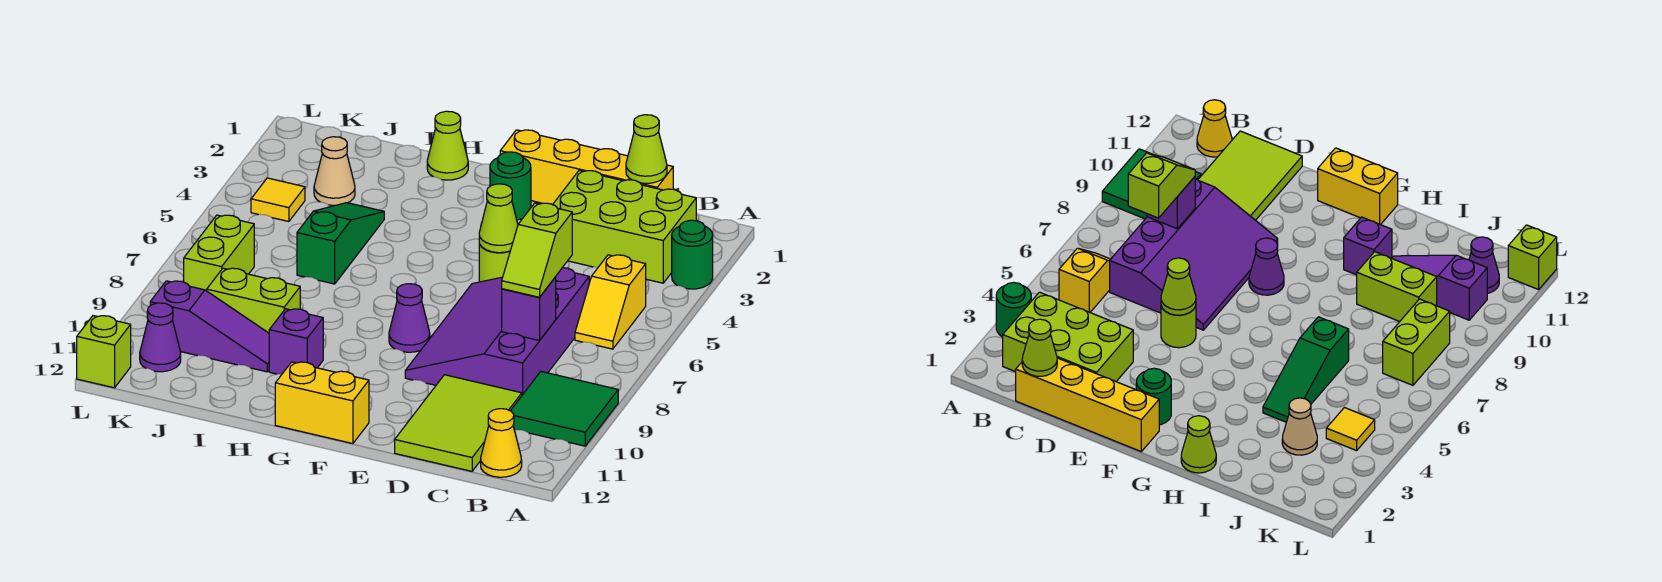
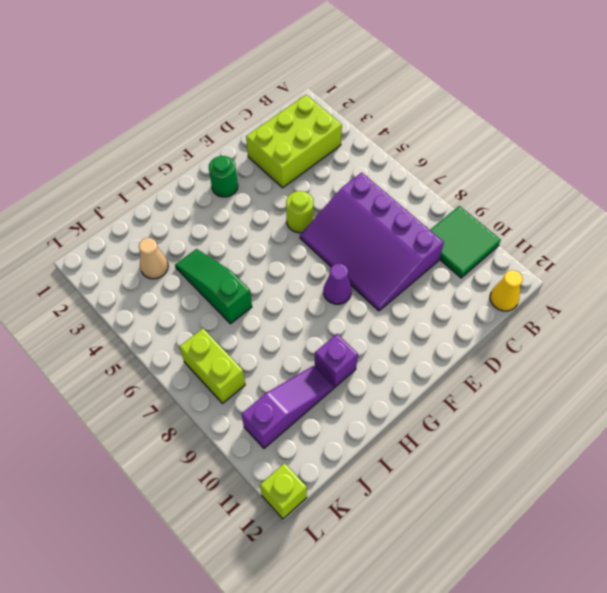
none -> green round brick A3 level 1
none -> yellow slope B5:B6 level 1 top 5
none -> yellow brick C1:F1 level 1

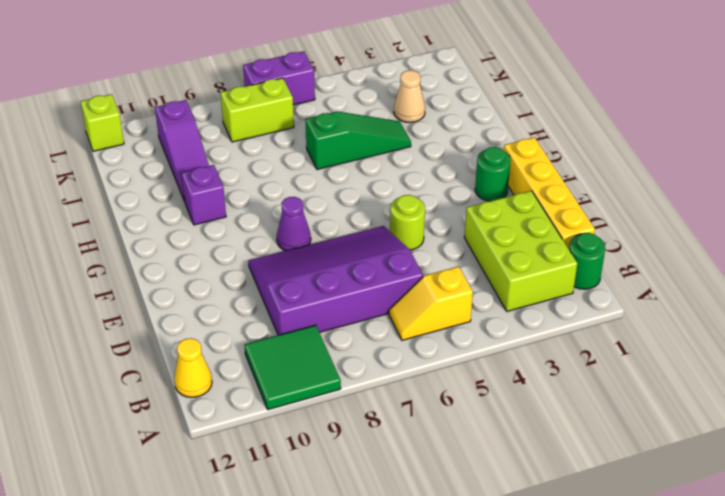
green round brick B1 level 1 -> green round brick A3 level 1
purple brick L6:L7 level 1 -> none
none -> lime tile C10:D12 level 1
none -> yellow brick F12:G12 level 1
none -> lime cone H1 level 1

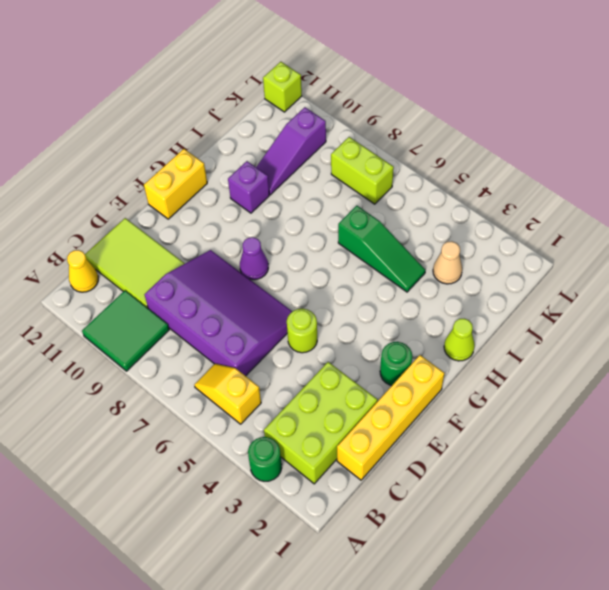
none -> lime brick I9:J9 level 1
none -> yellow tile K4 level 1
none -> purple cone K11 level 1

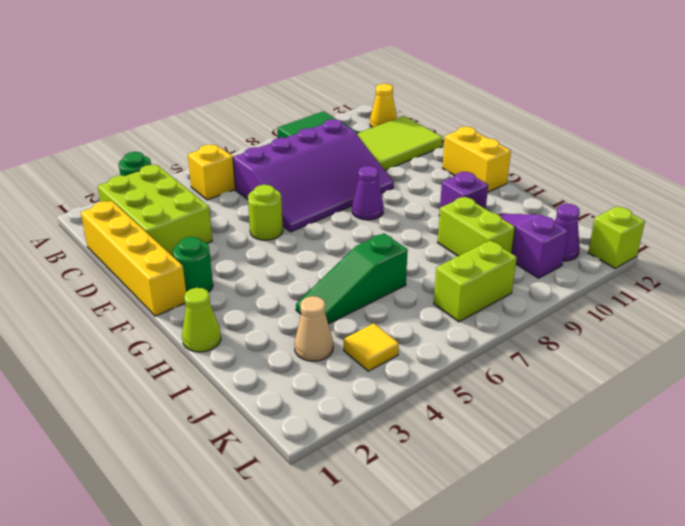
none -> lime cone C1 level 2
none -> purple brick C8 level 2
none -> lime cone E5 level 2

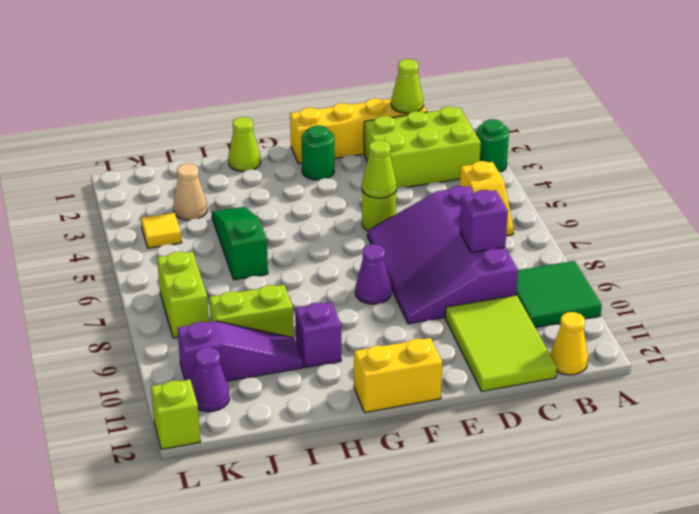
none -> lime slope C7:C8 level 3 top 7

